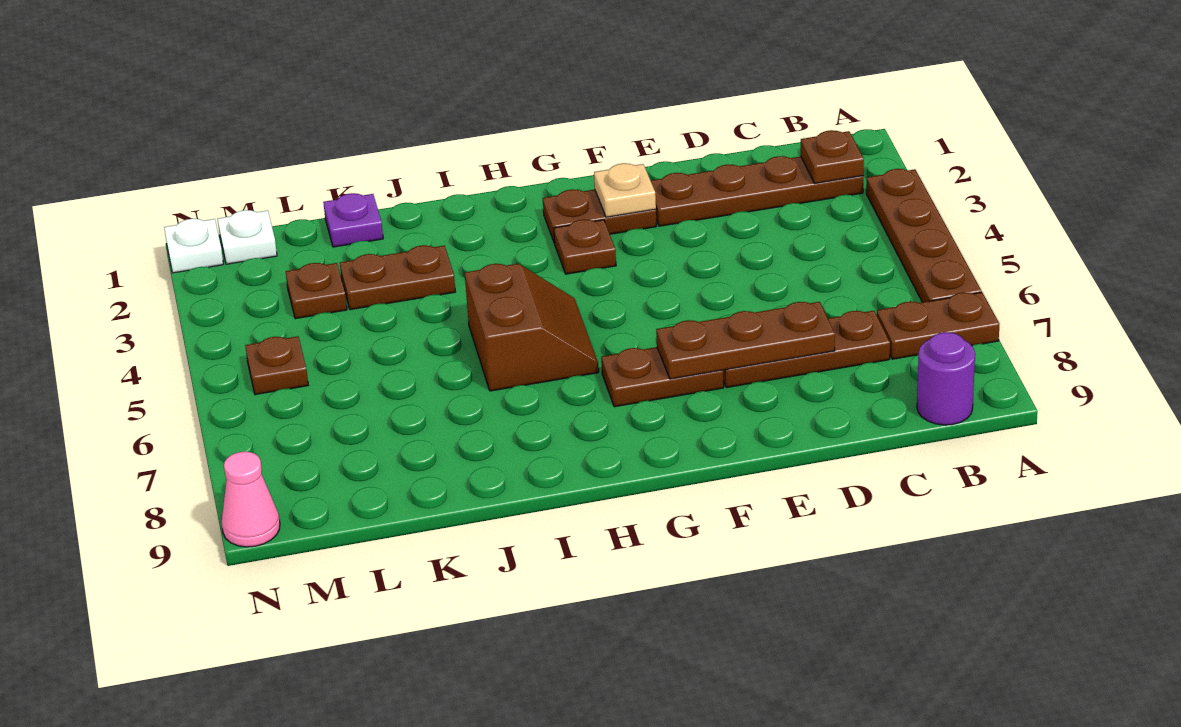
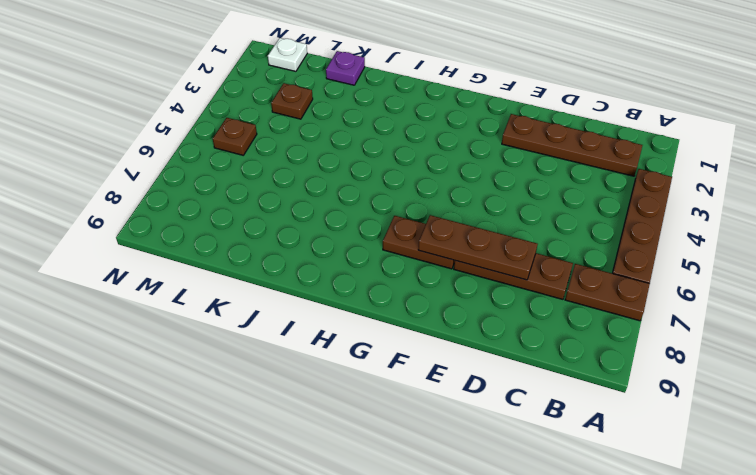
none -> purple round brick B9 level 1
none -> brown plate F2:G2 level 1
none -> brown plate G3 level 1

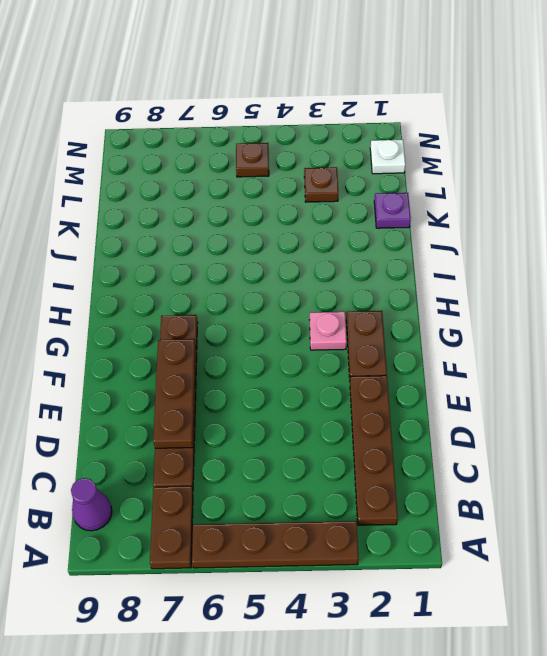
purple cone B9 level 1 -> purple round brick B9 level 1
pink plate G3 level 1 -> brown plate G3 level 1
none -> brown slope H5:I6 level 1 top I
none -> brown plate J3:K3 level 1
none -> white plate N1 level 1

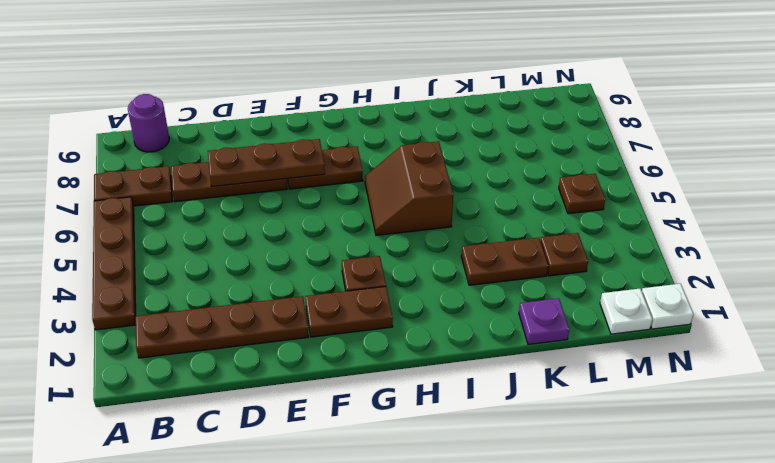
none -> pink cone N9 level 1
none -> brown plate B2 level 2
none -> tan plate F2 level 2

